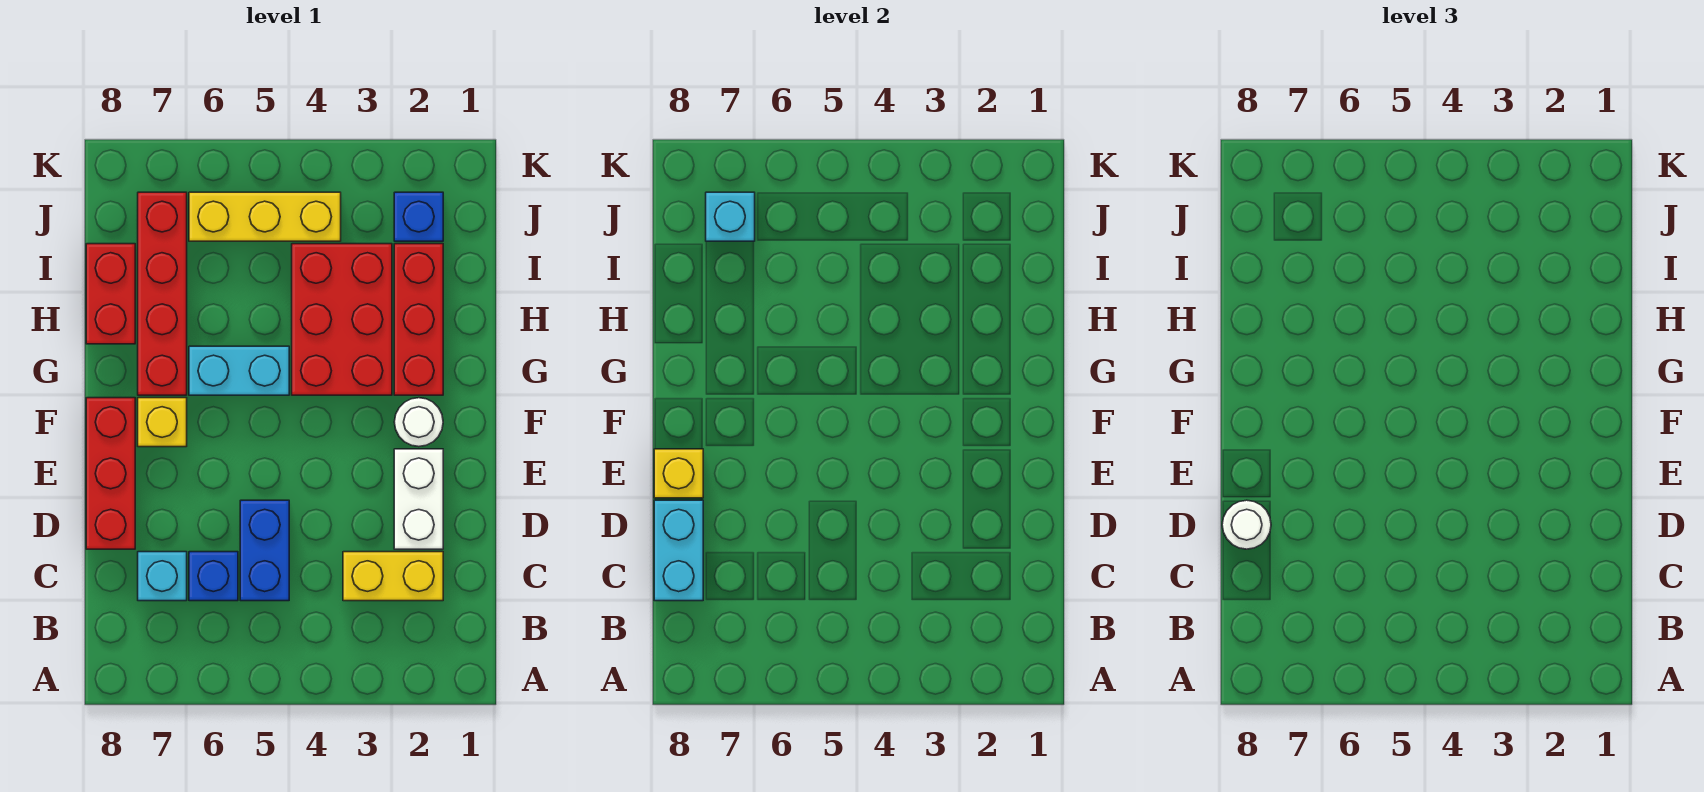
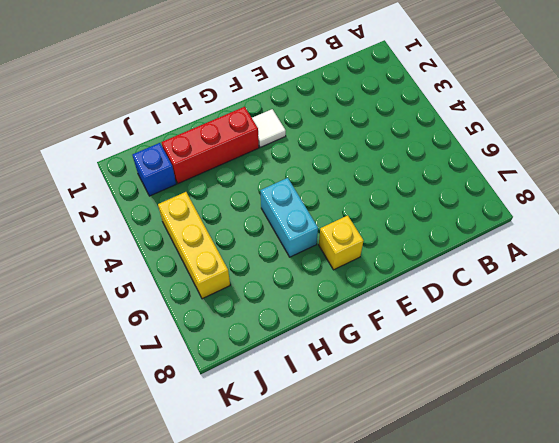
white tile F2 level 1 -> white round brick F2 level 1
none -> yellow brick C2:C3 level 1
none -> blue brick C5:D5 level 1
none -> blue brick C6 level 1

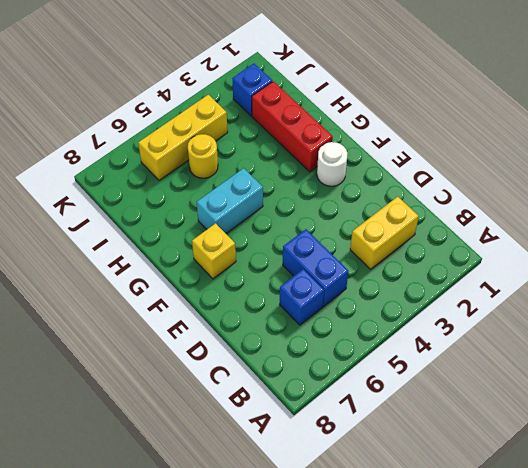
yellow round brick I5 level 1 -> none
none -> cyan brick C7 level 1
none -> white brick D2:E2 level 1
none -> red brick D8:F8 level 1

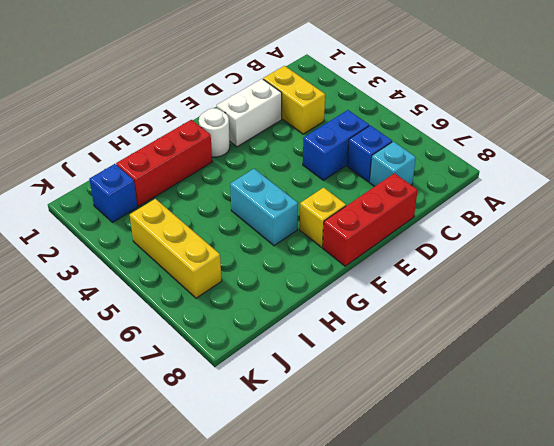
none -> red brick G3:I4 level 1
none -> red brick G7:J7 level 1
none -> red brick H8:I8 level 1

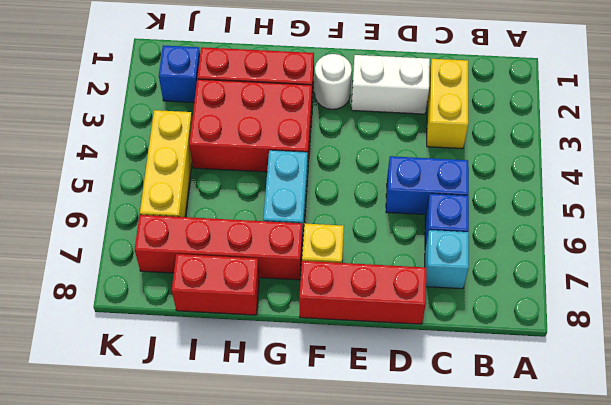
none -> cyan brick C8:D8 level 2
none -> yellow brick E8 level 2
none -> cyan brick J7 level 2

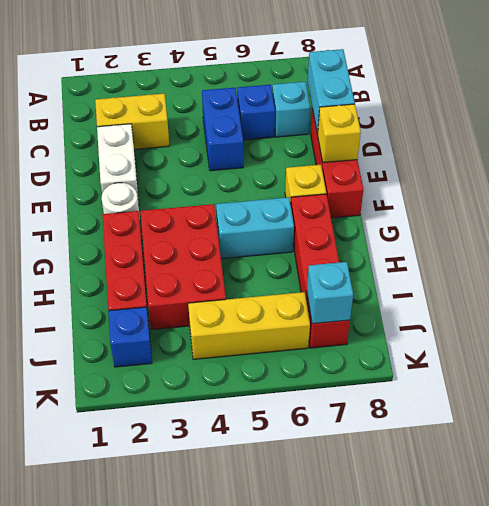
none -> red brick H8:I8 level 1
none -> white round brick D8 level 3

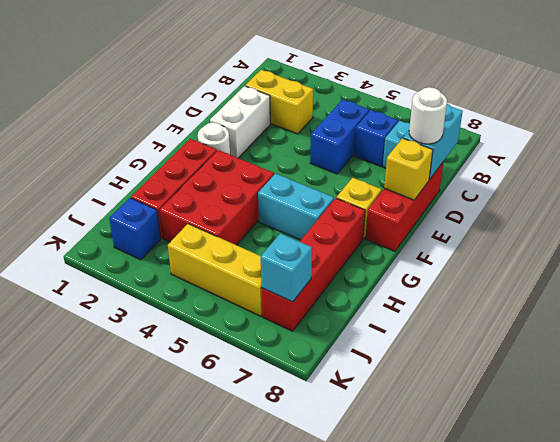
none -> red brick H8:I8 level 1

